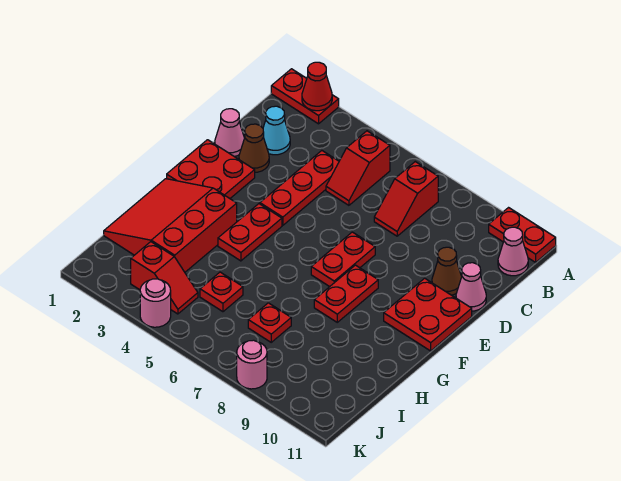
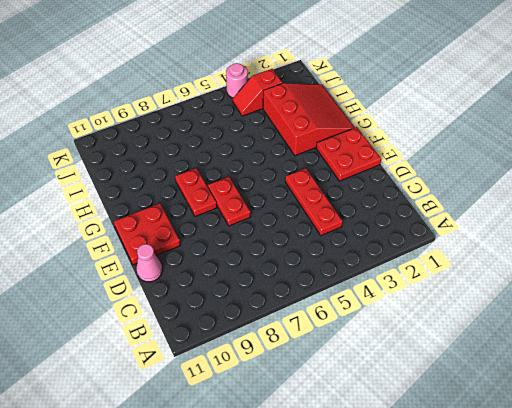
none -> red plate A1:A2 level 1
none -> red plate A10:A11 level 1
none -> red slope B5:C5 level 1 top B

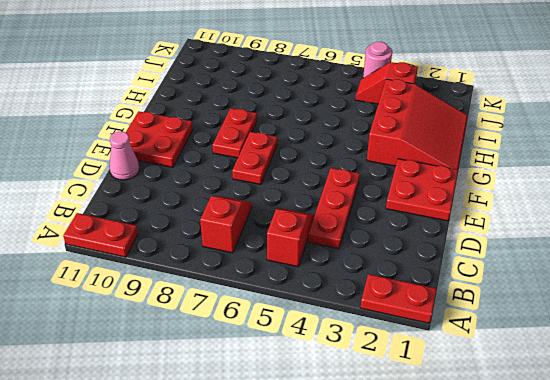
none -> pink cone B11 level 1
none -> cyan cone C2 level 1
none -> pink cone D1 level 1

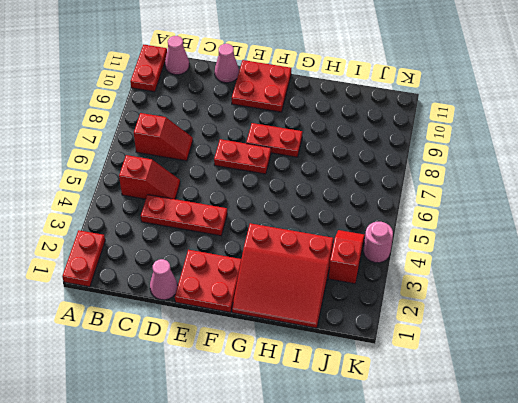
none -> cyan cone C2 level 1
none -> brown cone D2 level 1
none -> brown cone D10 level 1

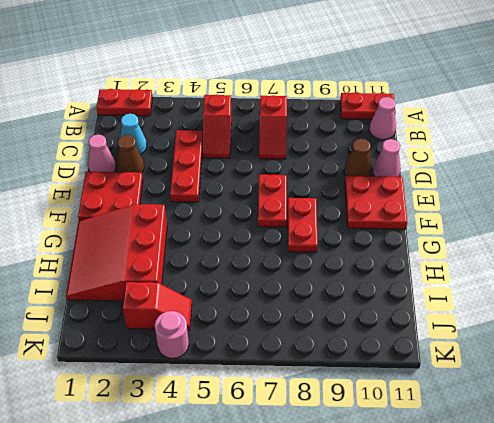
none -> red plate F4:G4 level 1
none -> red plate I5 level 1
none -> red plate I7 level 1

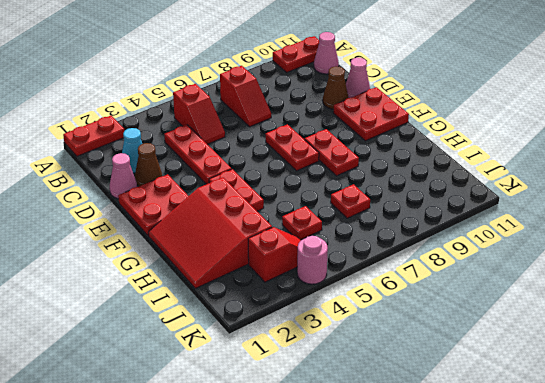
none -> pink round brick K8 level 1
none -> red cone A2 level 2

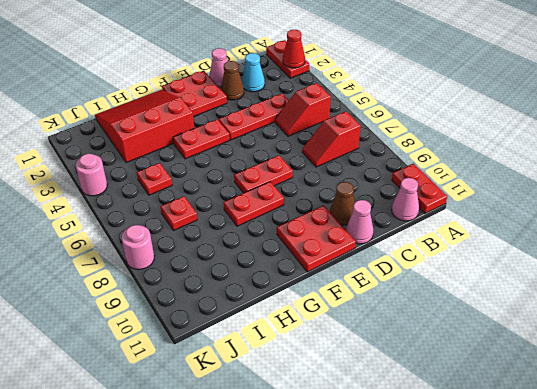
none -> red slope J3:J4 level 1 top 3

